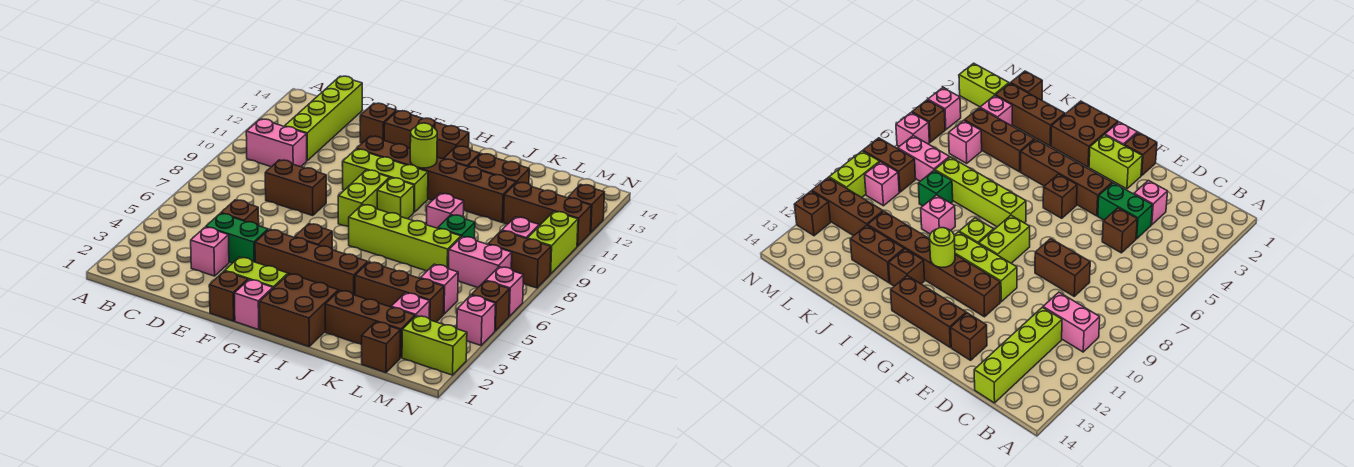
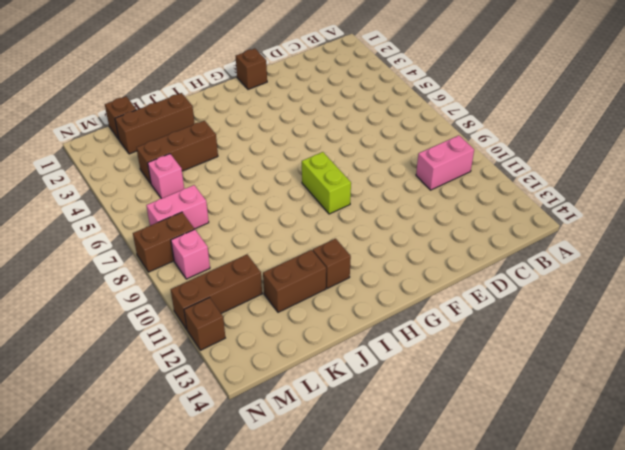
none -> lime brick C11:C14 level 1
none -> pink brick D3 level 1
none -> green brick D4:E4 level 1
none -> brown brick D5 level 1

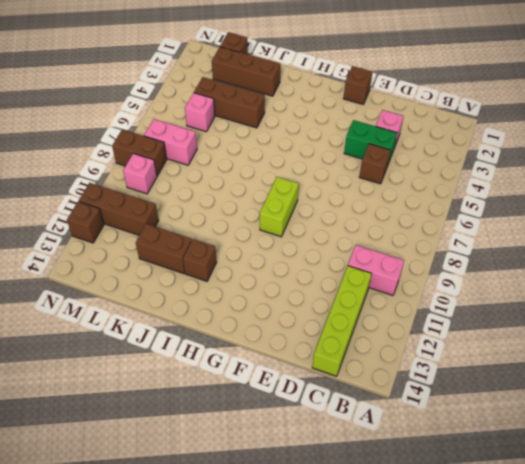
none -> brown brick D8:E8 level 1
none -> brown brick E13 level 1
none -> lime brick F2:G2 level 1
none -> brown brick F4:I4 level 1

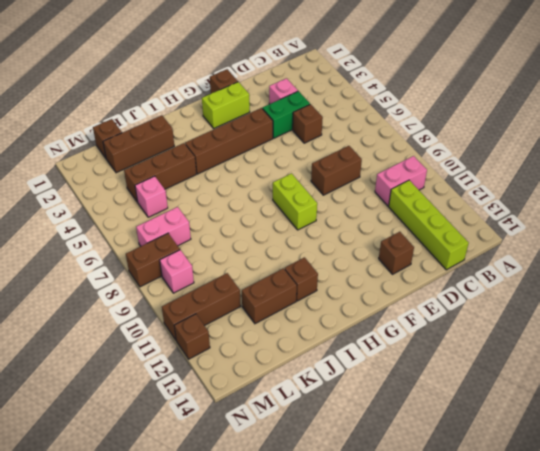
none -> lime brick F10:H10 level 1
none -> brown brick F11:K11 level 1
none -> brown brick F13:H13 level 1
none -> pink brick G1 level 1

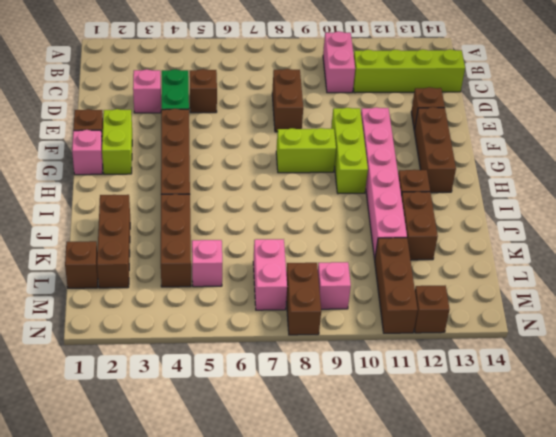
pink brick F11:K11 level 1 -> brown brick F11:K11 level 1
none -> brown brick G5 level 1
none -> brown brick H1:I2 level 1
none -> lime brick H7:K7 level 1
none -> lime brick H9 level 1

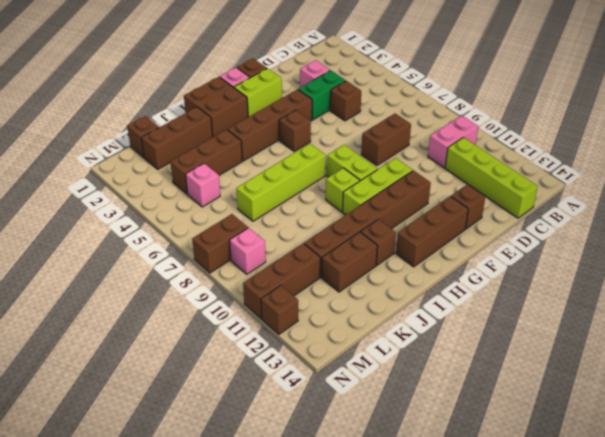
none -> pink brick J9 level 1
none -> green brick K8 level 1
none -> pink brick L3 level 1
none -> pink brick L7:M7 level 1

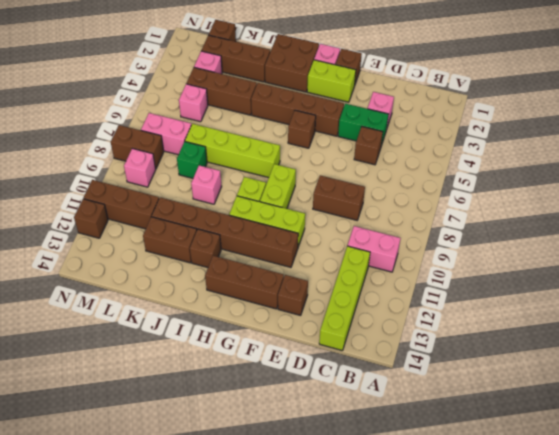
none -> lime brick M2:N2 level 1
none -> pink brick N4 level 1
none -> brown brick N5 level 1
none -> pink brick N6 level 1

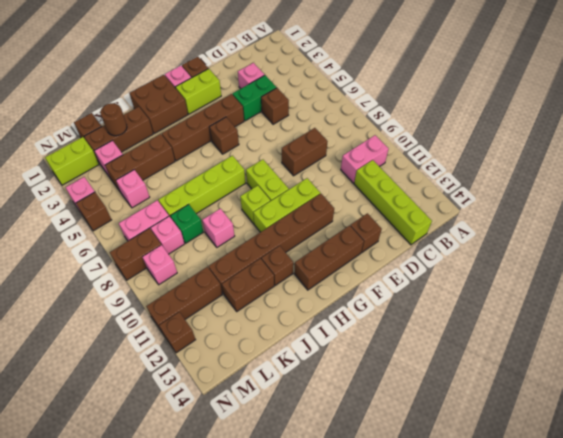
brown round brick K2 level 2 -> none
pink brick L8 level 1 -> pink brick N6 level 1
none -> lime brick N9:N10 level 1
none -> lime round brick H11 level 2

